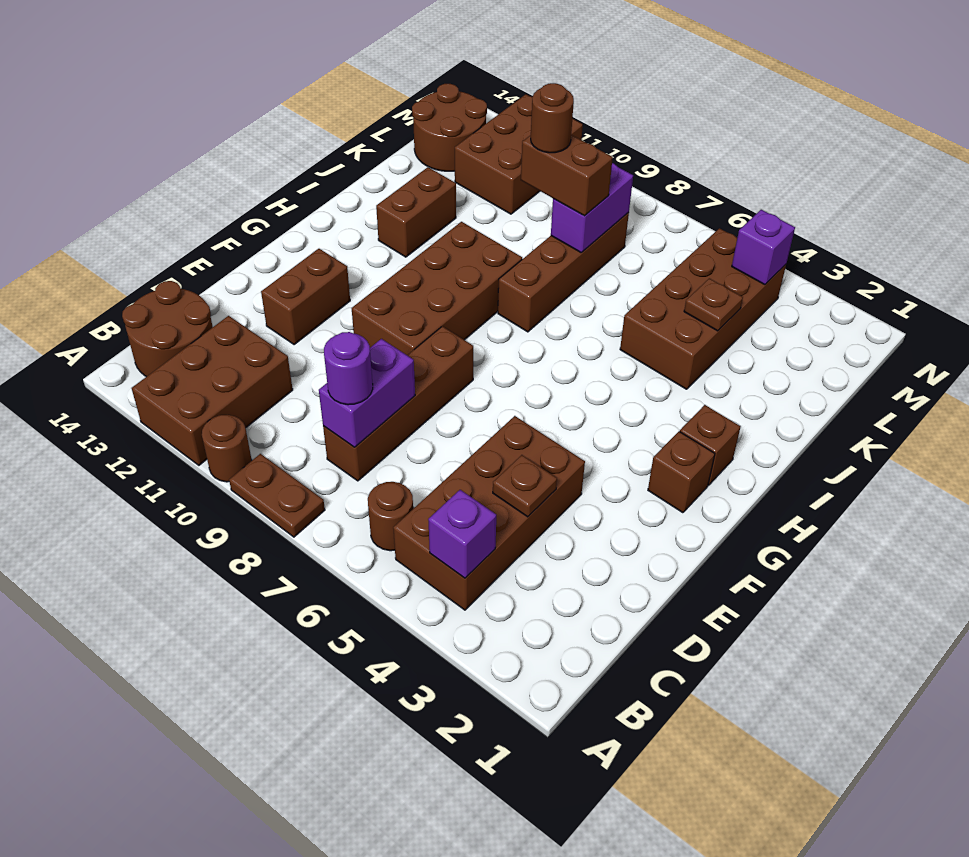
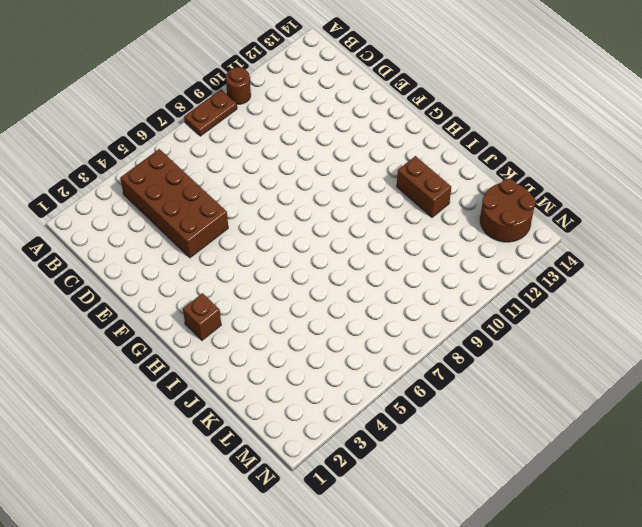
none -> brown brick A11:C12 level 1
none -> brown round brick B6 level 1
none -> brown round brick B13:C14 level 1

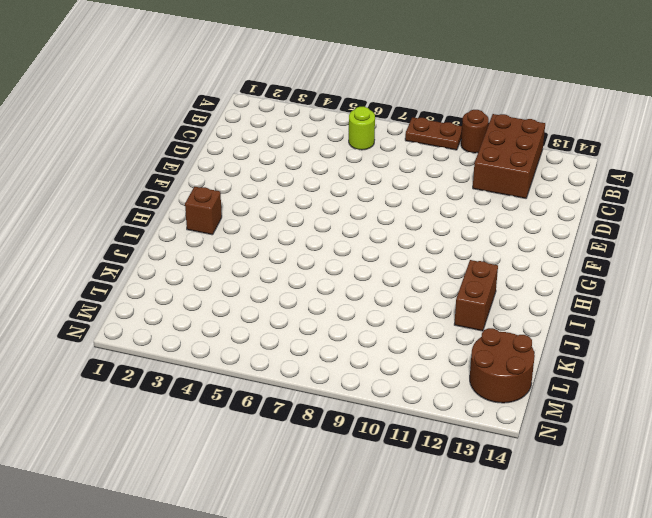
lime round brick B6 level 1 -> brown round brick B6 level 1
none -> brown brick B4:E5 level 1
none -> brown round brick B13:C14 level 1
none -> brown brick C8:F8 level 1

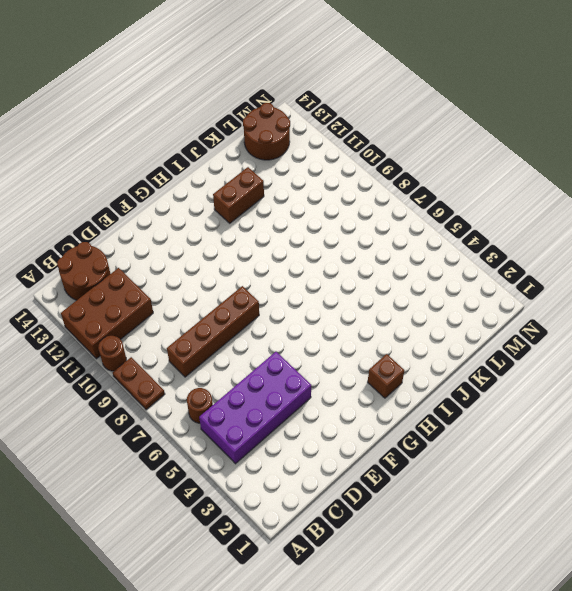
purple brick B4:E5 level 1 -> brown brick B4:E5 level 1
none -> brown brick E12:F12 level 1
none -> brown brick F9:I10 level 1
none -> brown brick G2 level 1

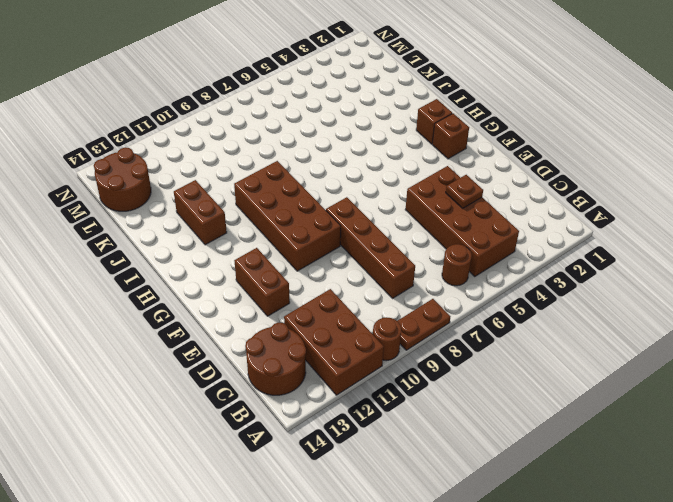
none -> brown brick I8:L8 level 1
none -> brown brick J4:M5 level 1
none -> brown brick L11:N12 level 1

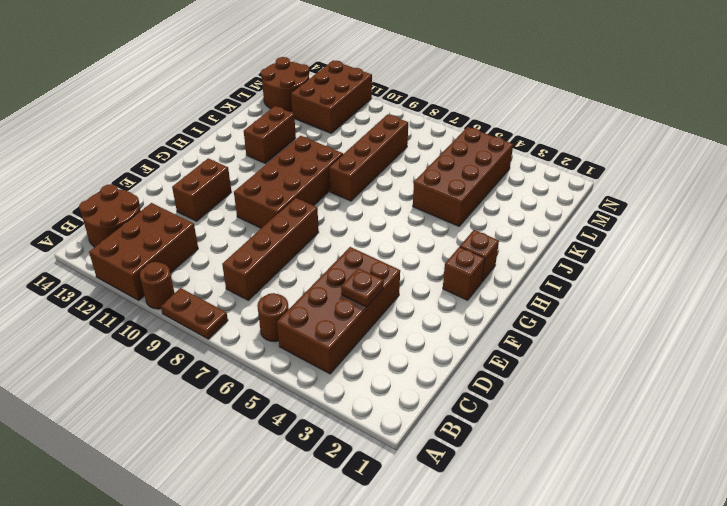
none -> purple brick B4 level 2
none -> purple brick C8:D8 level 2
none -> brown plate K4 level 2

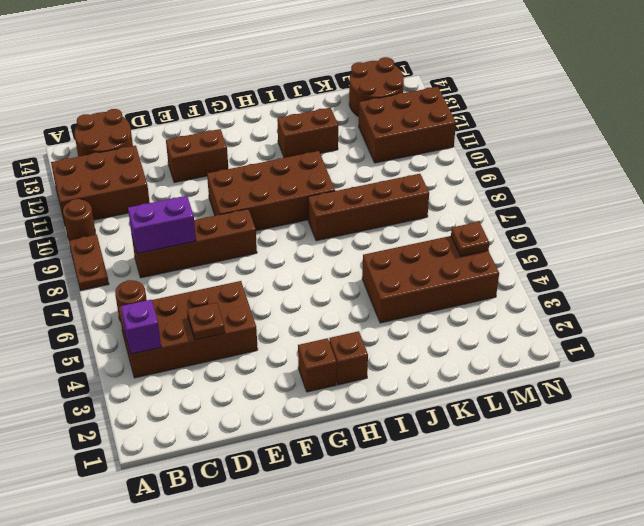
brown plate M5 level 2 -> brown plate K4 level 2
none -> purple brick K8:L8 level 2
none -> purple brick M4 level 2
none -> purple round brick C8 level 3

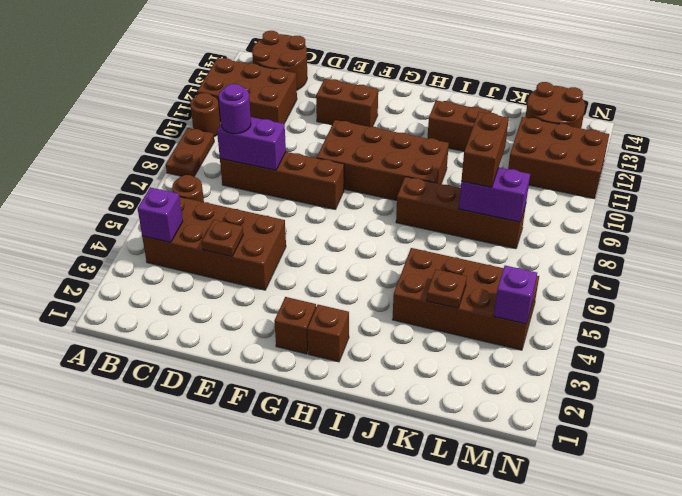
none -> brown round brick K9 level 4

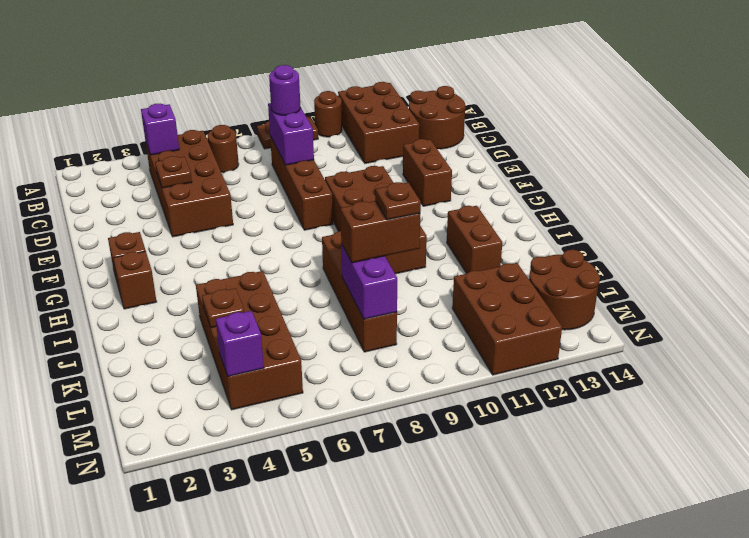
brown plate K9 level 4 -> brown round brick K9 level 4

